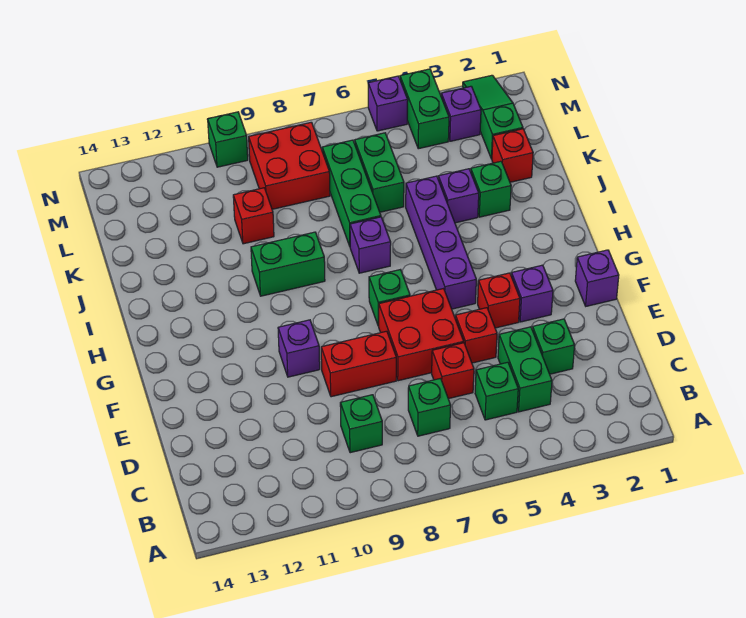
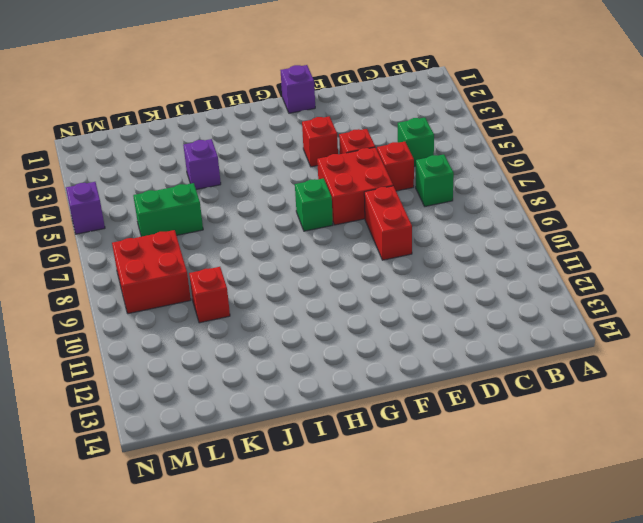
none -> green brick C4:D4 level 1
none -> green brick C9 level 1
none -> green brick D3 level 1

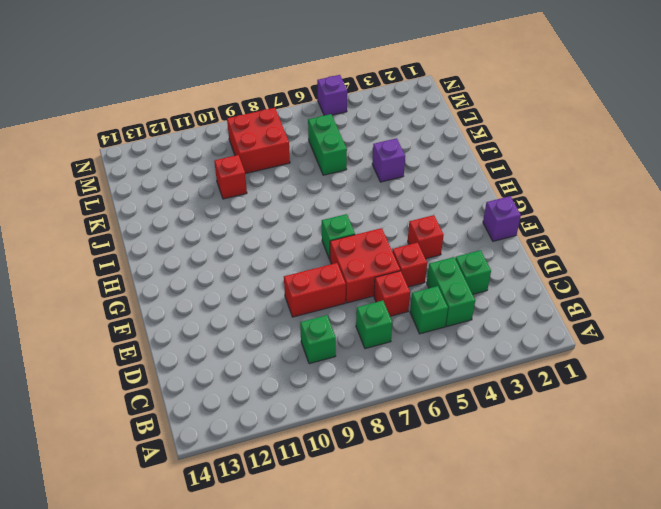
none -> purple brick F3 level 1
none -> purple brick F10 level 1
none -> purple brick G5:J5 level 1

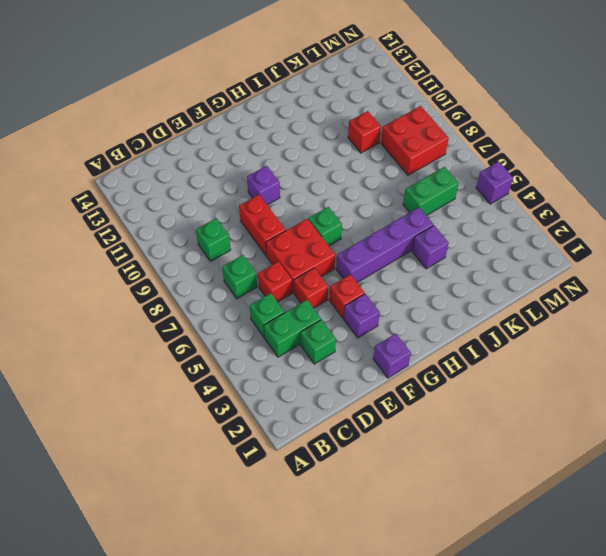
none -> purple brick I7 level 1
none -> green brick I9:I10 level 1
none -> green brick J3 level 1

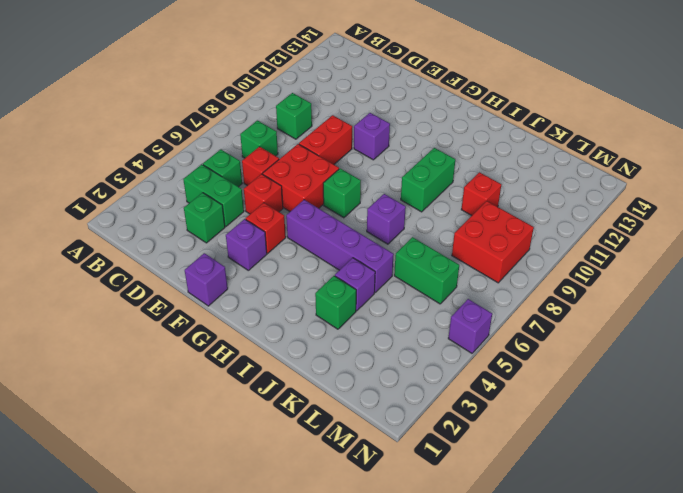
none -> green brick J7:L7 level 1
none -> red brick K2 level 1
none -> green slope L2:N2 level 1 top L

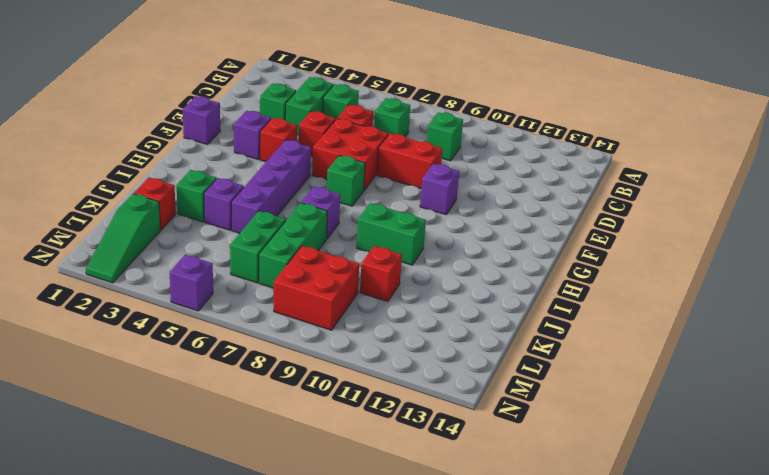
none -> purple brick M3 level 1
none -> green brick M4:N4 level 1
none -> green brick N10 level 1

